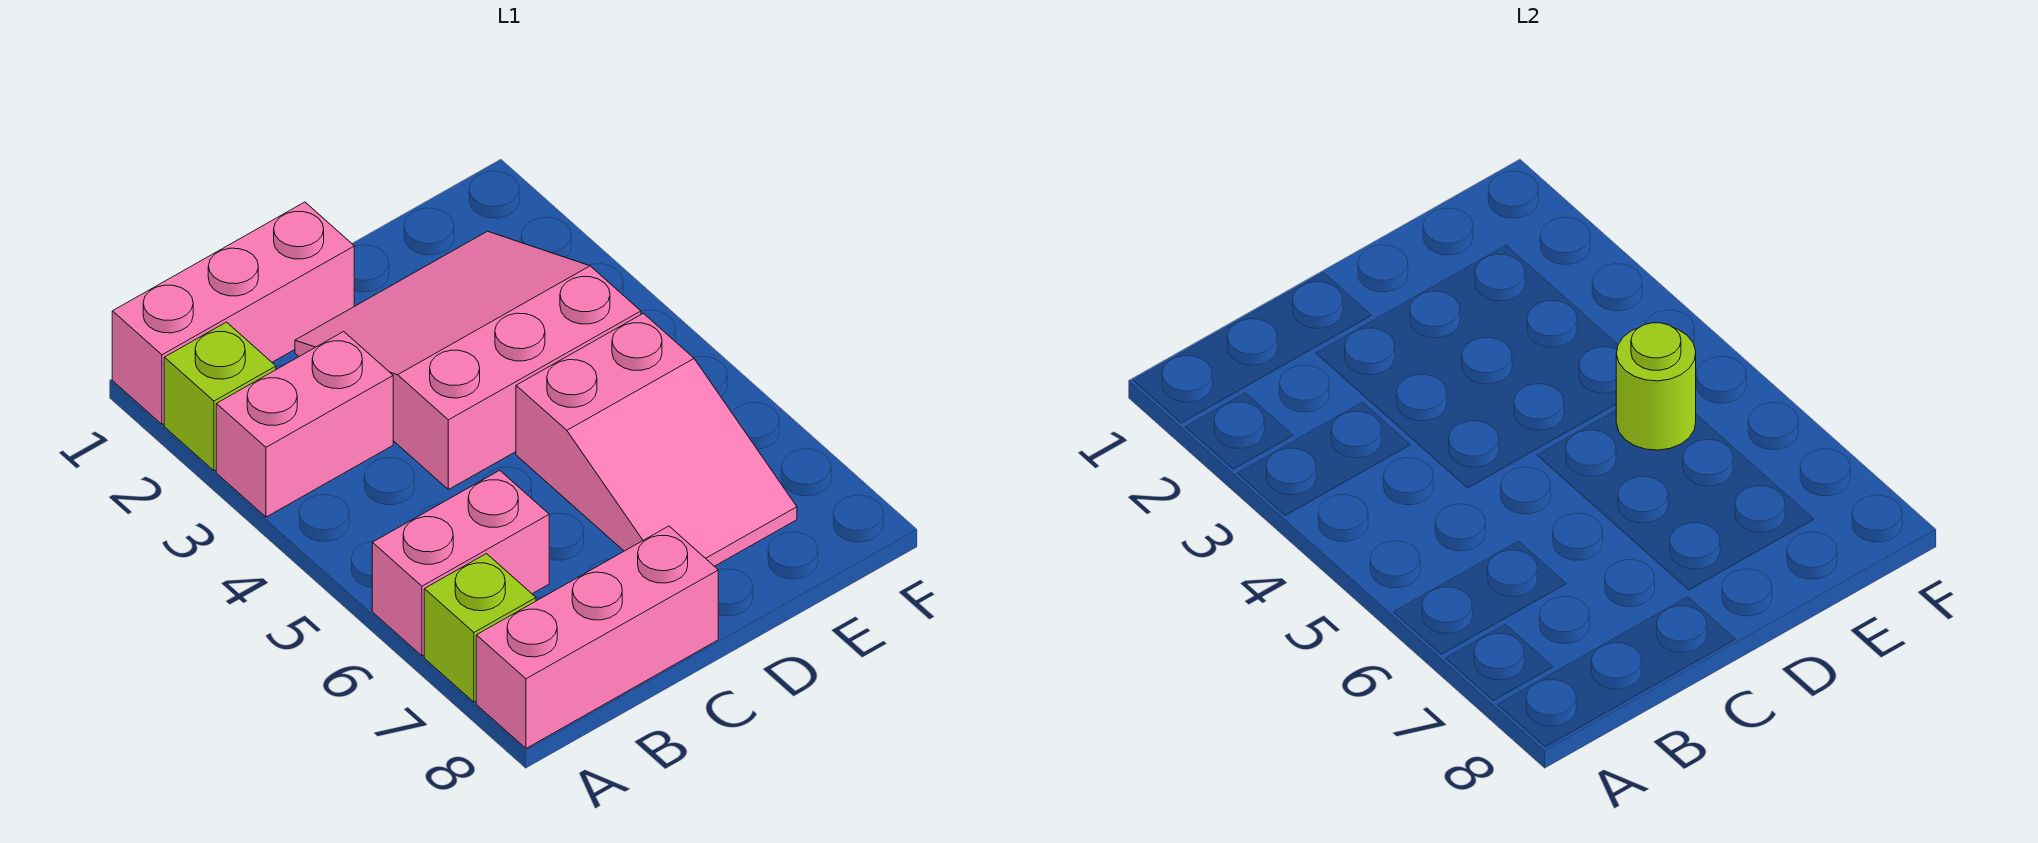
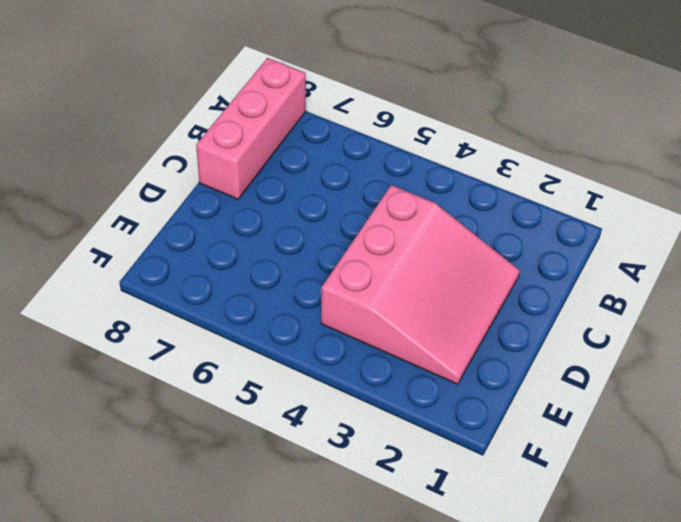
none -> pink brick A1:C1 level 1
none -> lime brick A2 level 1

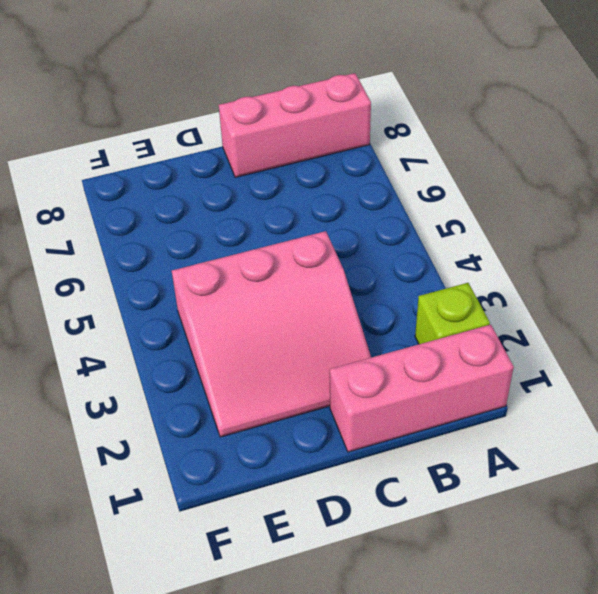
none -> pink brick A3:B3 level 1
none -> pink brick A6:B6 level 1

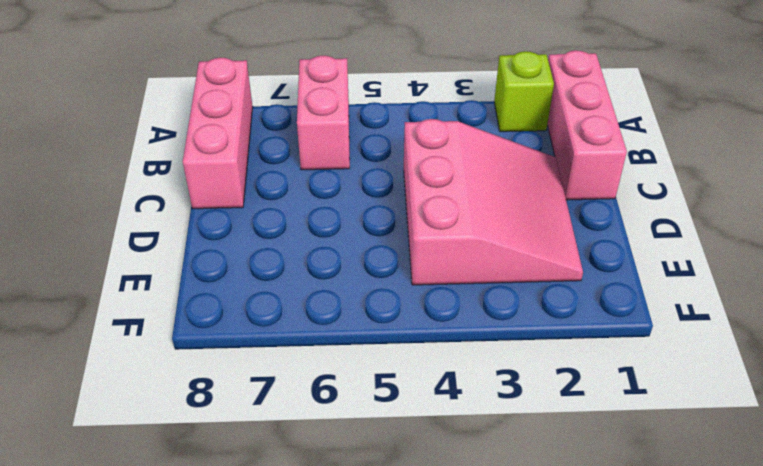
none -> pink brick A3:B3 level 1
none -> lime brick A7 level 1

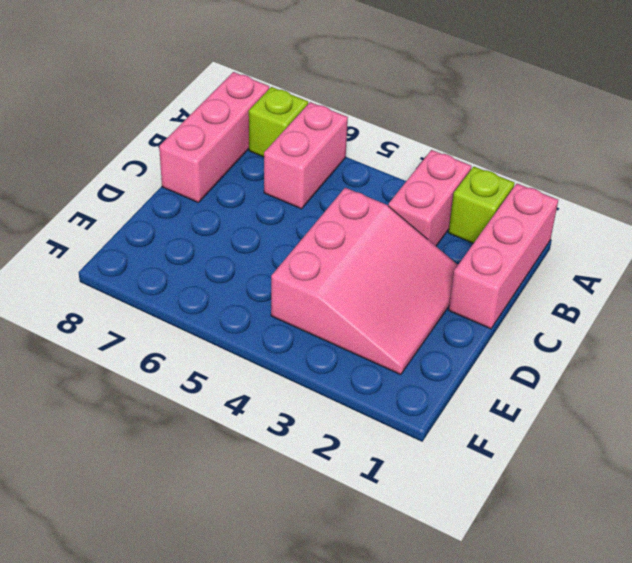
none -> pink slope D5:E7 level 1 top 5
none -> lime round brick E5 level 2

